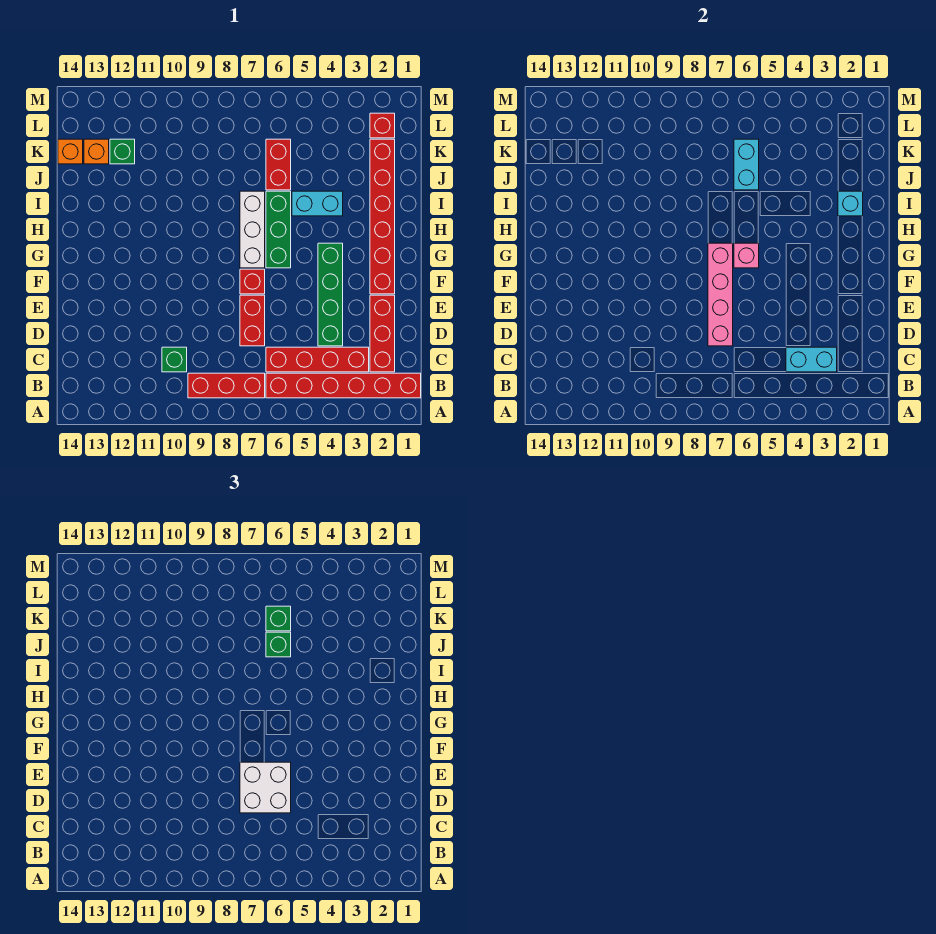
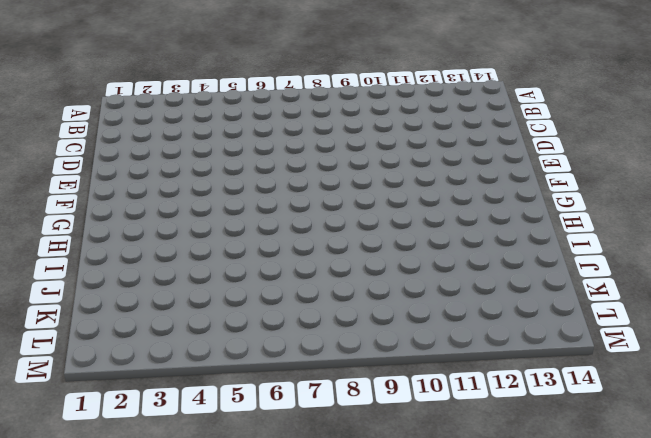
none -> red brick B1:B6 level 1
none -> red brick B7:B9 level 1
none -> red brick C2:E2 level 1

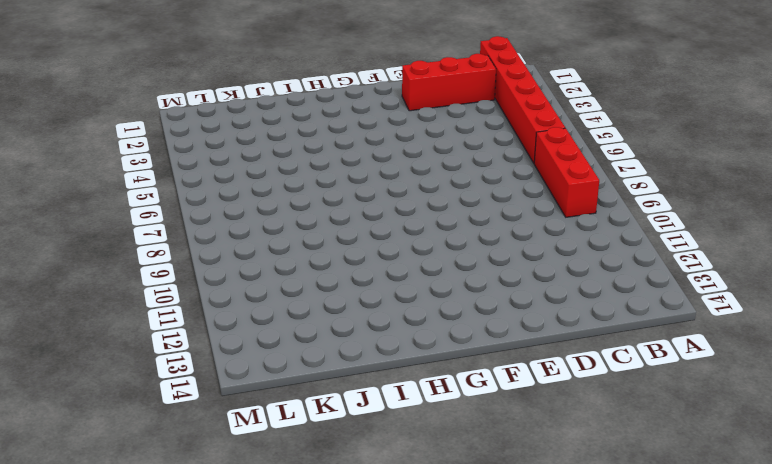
none -> red brick C3:C6 level 1
none -> green brick C10 level 1
none -> green brick D4:G4 level 1

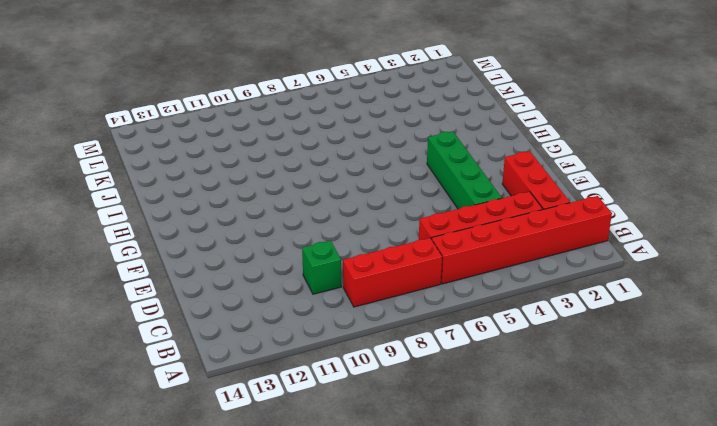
none -> red brick D7:E7 level 1
none -> red brick F2:K2 level 1
none -> red brick F7 level 1

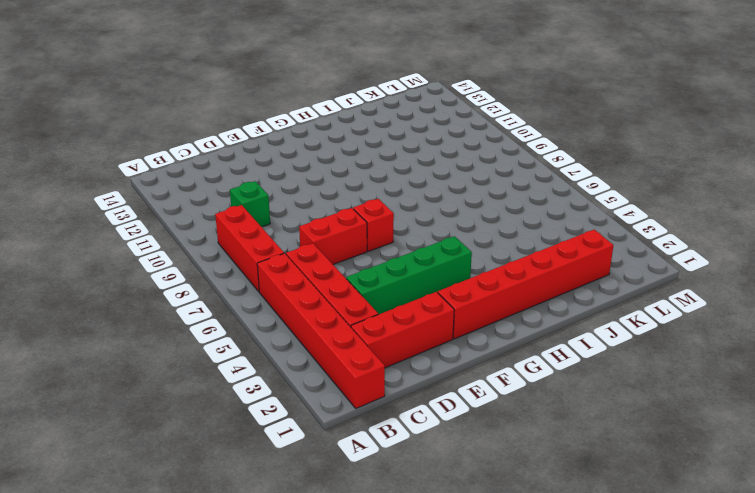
none -> green brick G6:I6 level 1
none -> white brick G7:I7 level 1
none -> cyan brick I4:I5 level 1

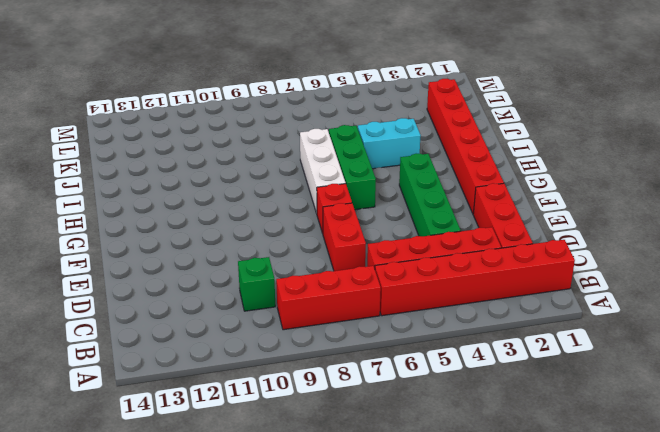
none -> red brick J6:K6 level 1
none -> green brick K12 level 1
none -> orange brick K13 level 1

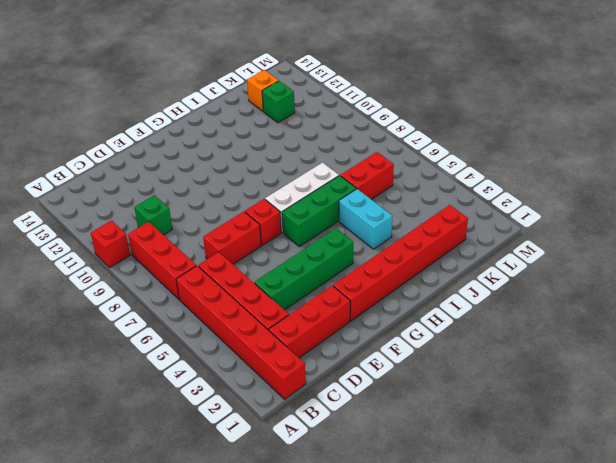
red brick A10 level 1 -> red brick L2 level 1
none -> orange brick K14 level 1
none -> cyan brick C3:C4 level 2
none -> pink brick D7:G7 level 2

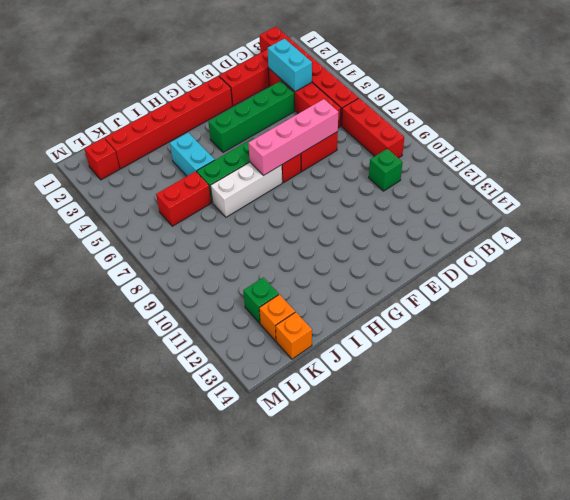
none -> pink brick G6 level 2
none -> cyan brick I2 level 2
none -> cyan brick J6:K6 level 2

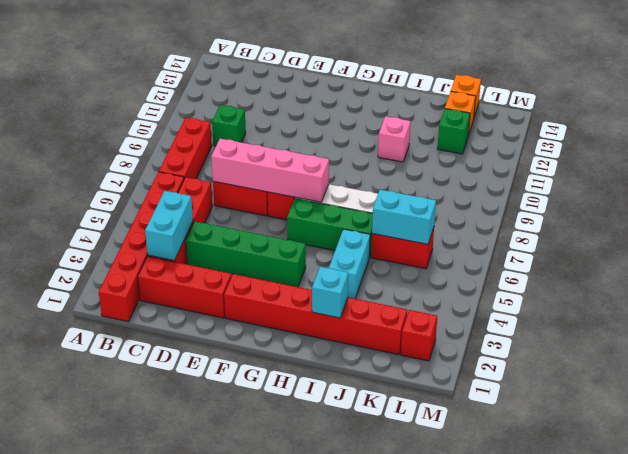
pink brick I11 level 1 -> pink brick G6 level 2
none -> white brick D6:E7 level 3
none -> green brick J6 level 3
none -> green brick K6 level 3

